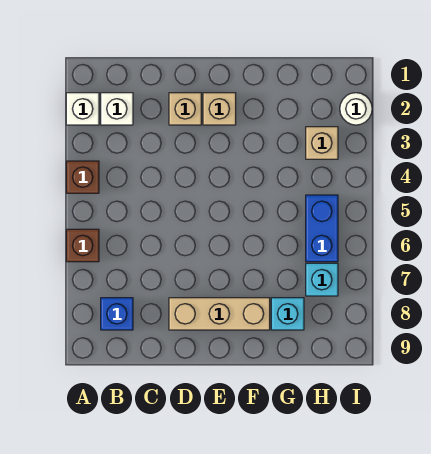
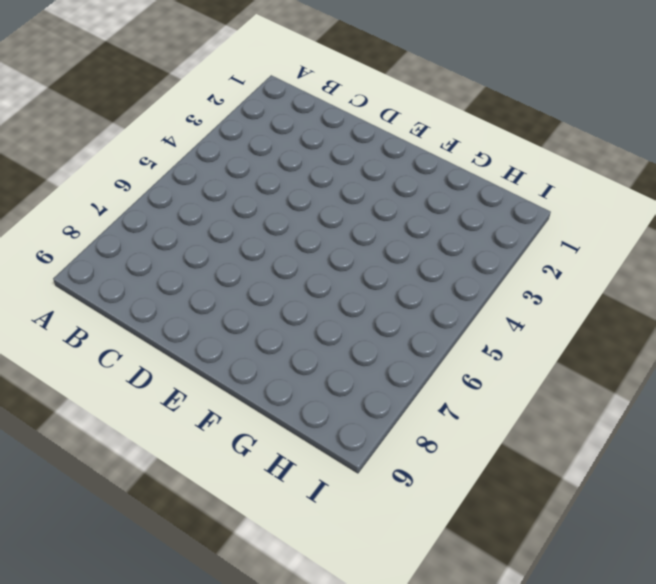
none -> white brick A2 level 1
none -> brown brick A4 level 1
none -> brown brick A6 level 1

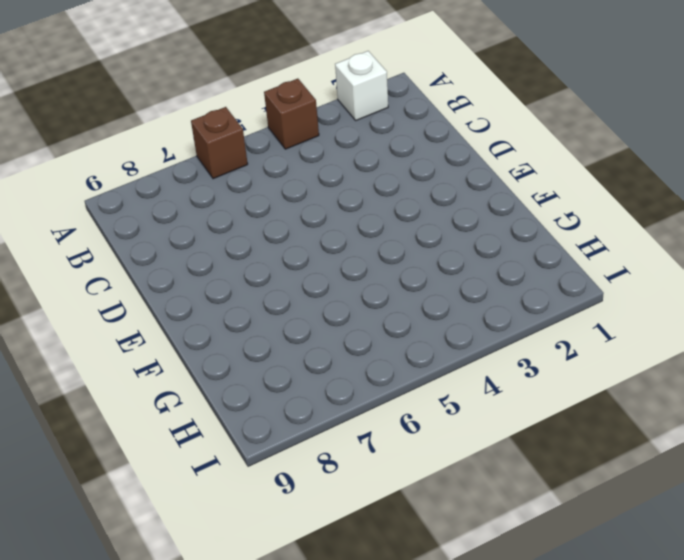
none -> white brick B2 level 1
none -> blue brick B8 level 1
none -> tan brick D2 level 1

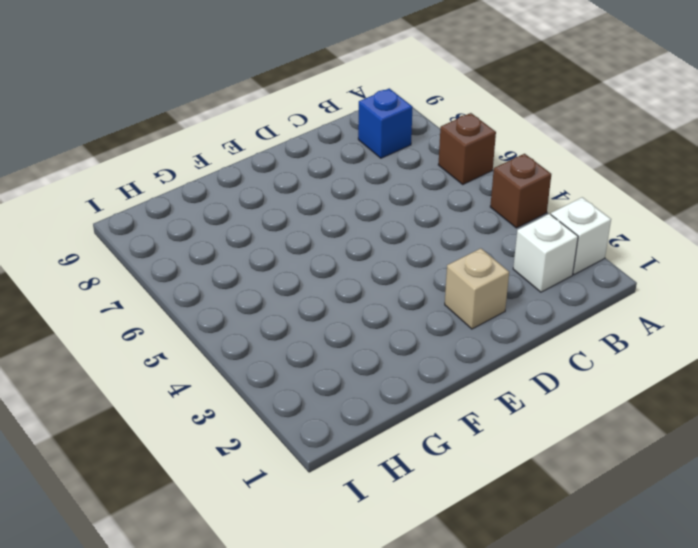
none -> tan brick D8:F8 level 1
none -> tan brick E2 level 1
none -> cyan brick G8 level 1

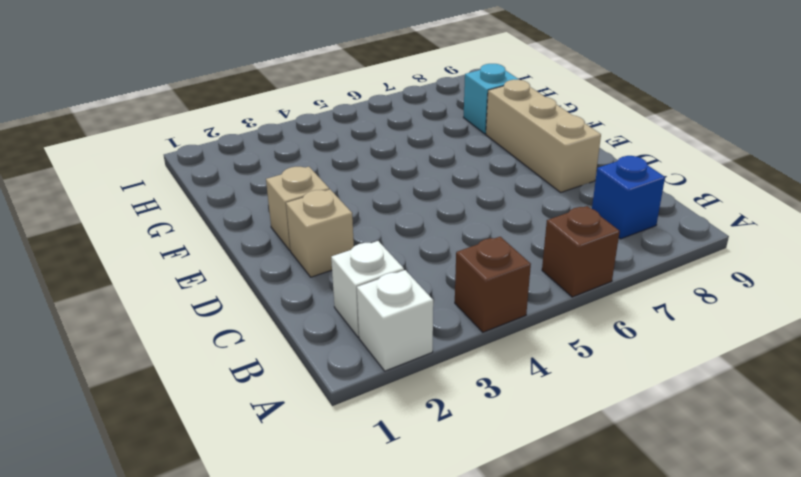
none -> tan brick H3 level 1
none -> blue brick H5:H6 level 1
none -> cyan brick H7 level 1

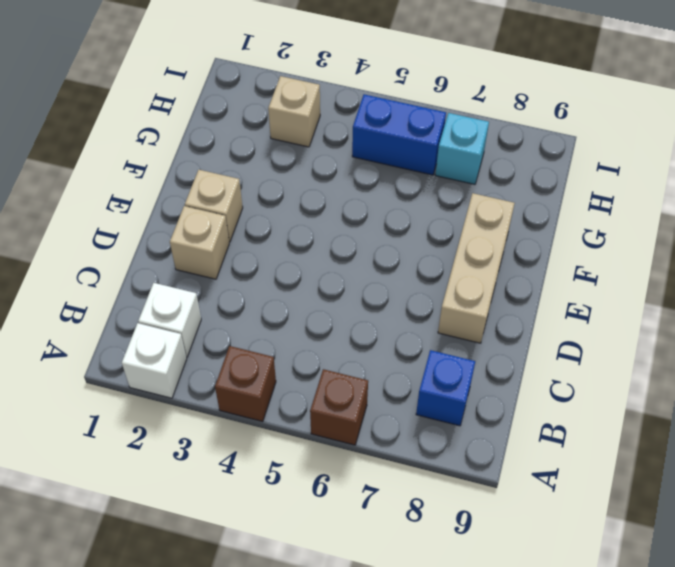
none -> cyan brick G8 level 1
none -> white round brick I2 level 1

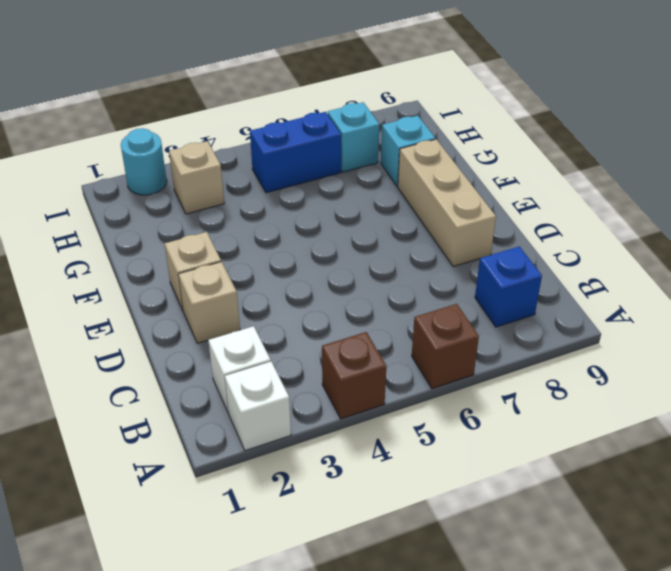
cyan round brick I2 level 1 -> white round brick I2 level 1

